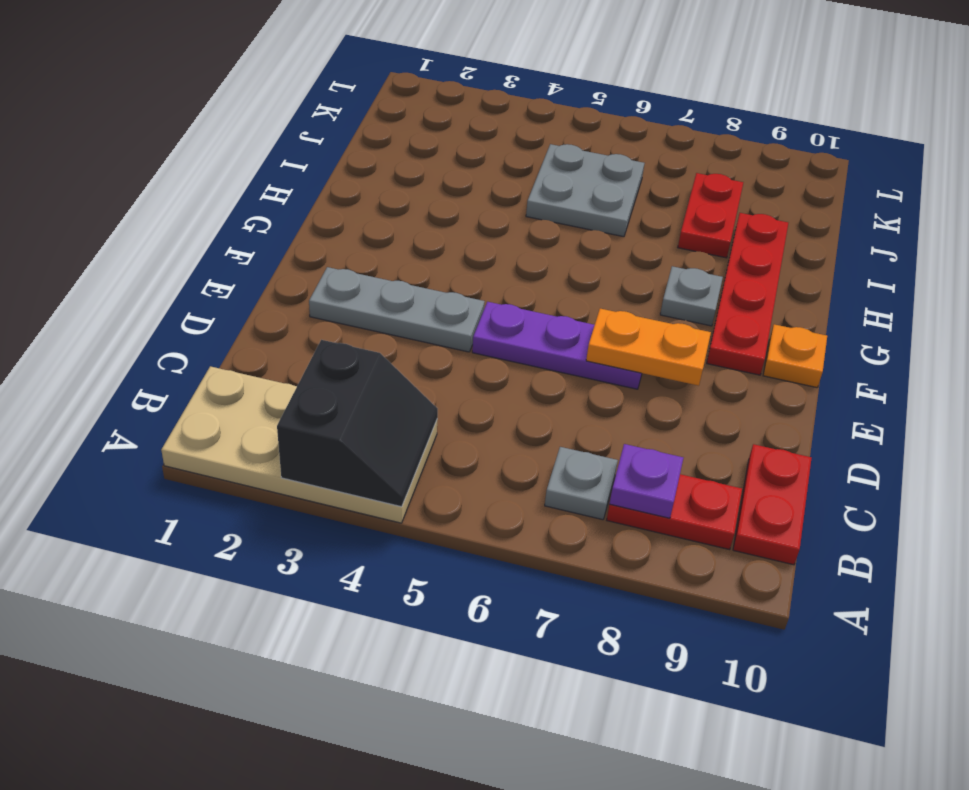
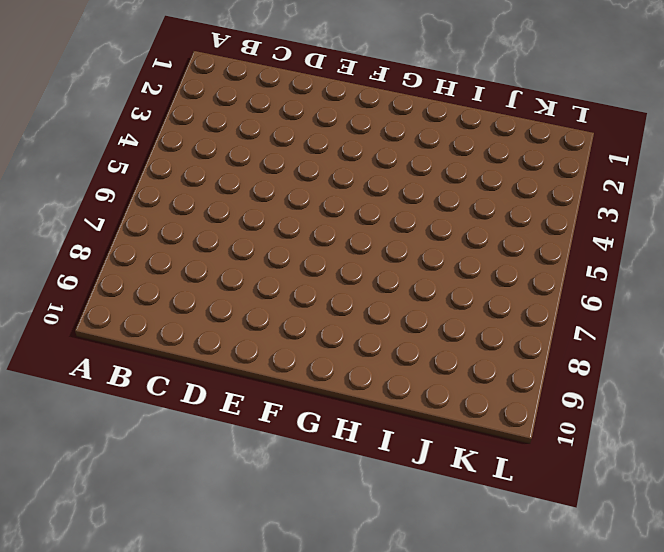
none -> tan plate A1:B4 level 1
none -> grey plate B7 level 1
none -> red plate B8:B9 level 1

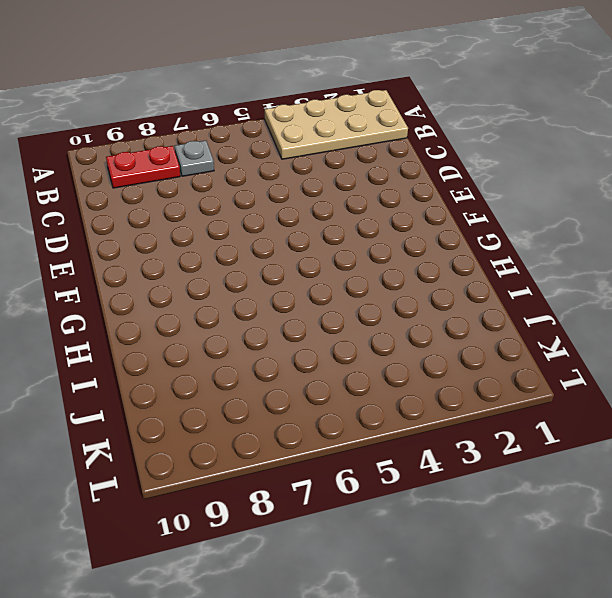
none -> red plate B10:C10 level 1
none -> grey plate E2:E4 level 1
none -> purple plate E5:E7 level 1

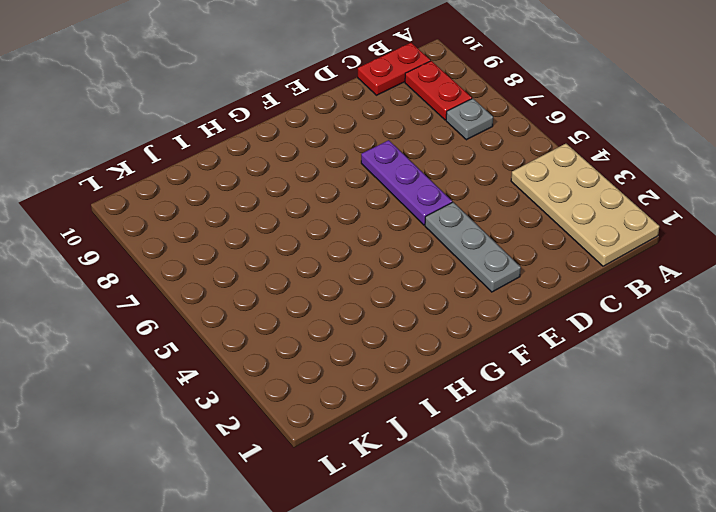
none -> red plate F9:I9 level 1
none -> orange plate F10 level 1
none -> grey plate G8 level 1

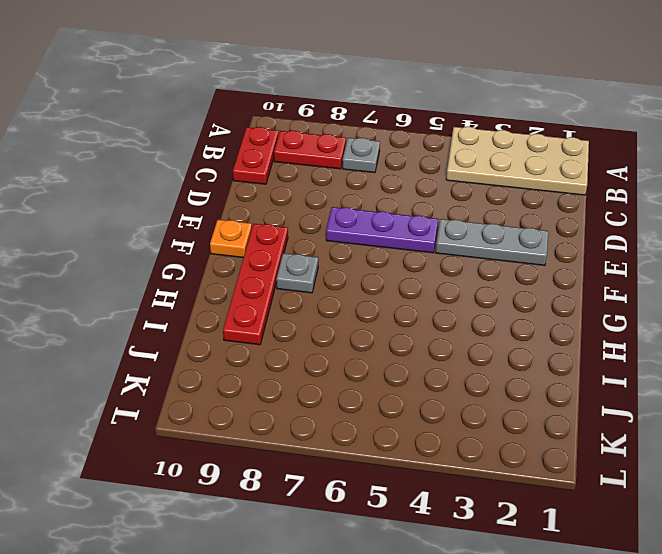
none -> grey plate I5:J6 level 1
none -> red plate I8:J8 level 1
none -> black slope A3:B4 level 2 top 3

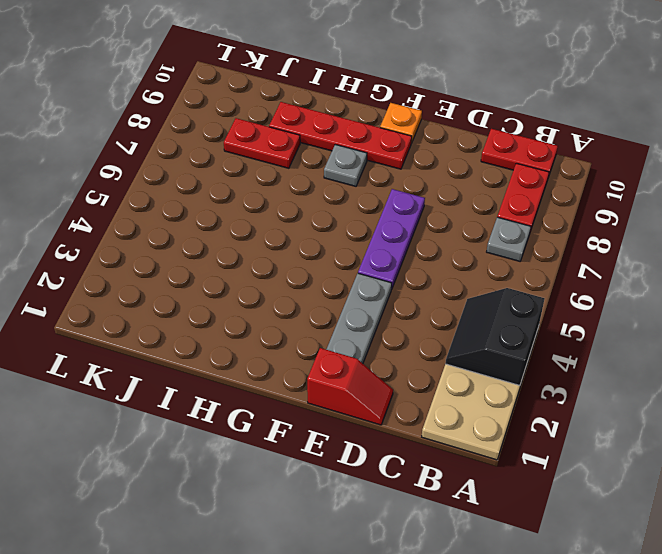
black slope A3:B4 level 2 top A -> black slope A3:B4 level 2 top 3
red slope D1:E1 level 1 top E -> none
none -> grey plate I5:J6 level 1
none -> purple plate B8 level 2
none -> orange plate E7:E8 level 2

